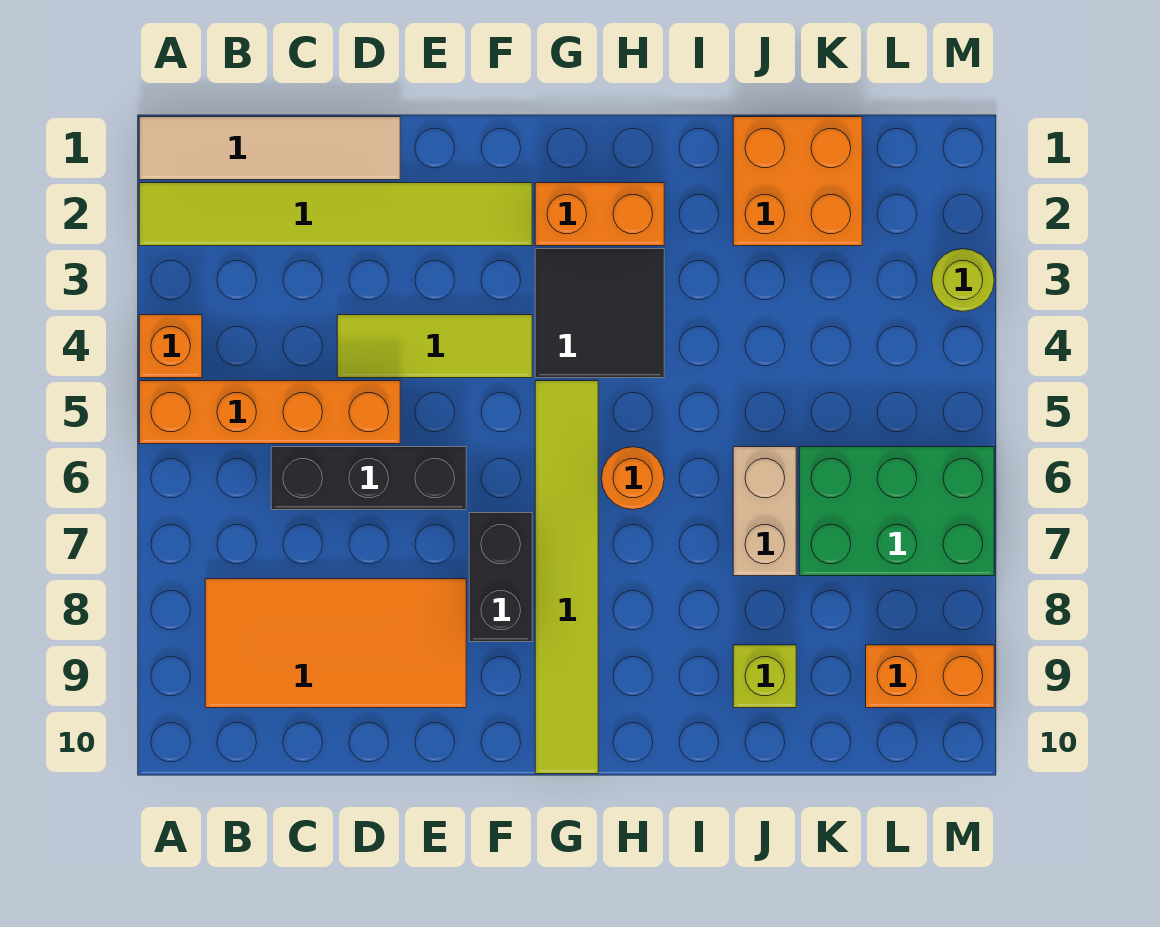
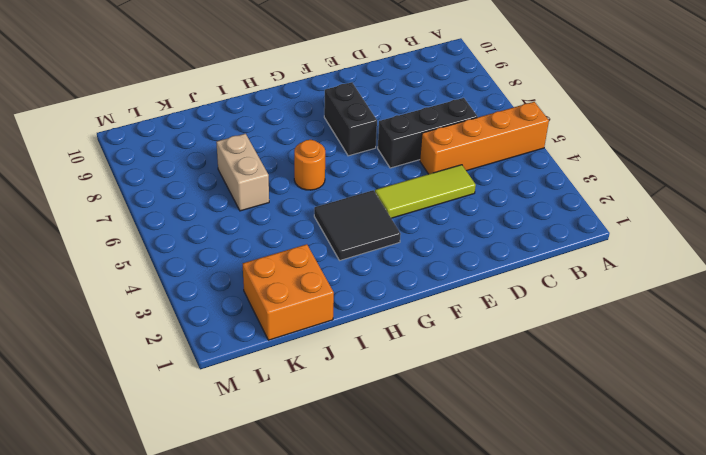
none -> tan tile A1:D1 level 1
none -> lime tile A2:F2 level 1
none -> orange brick A4 level 1

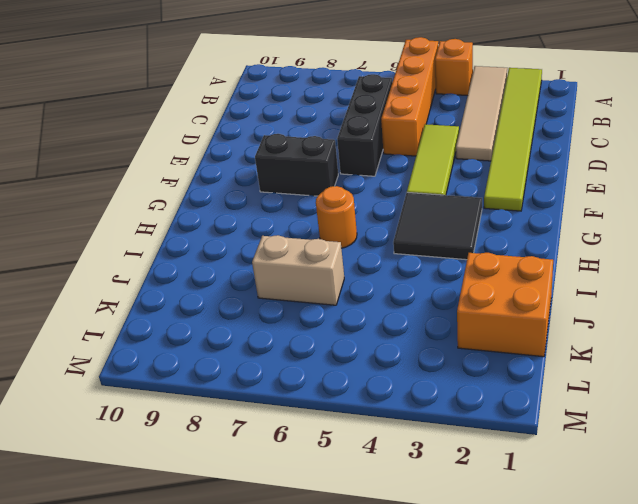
tan tile A3:D3 level 1 -> tan tile A1:D1 level 1
none -> orange tile B8:E9 level 1
none -> orange brick G2:H2 level 1
none -> lime tile G5:G10 level 1

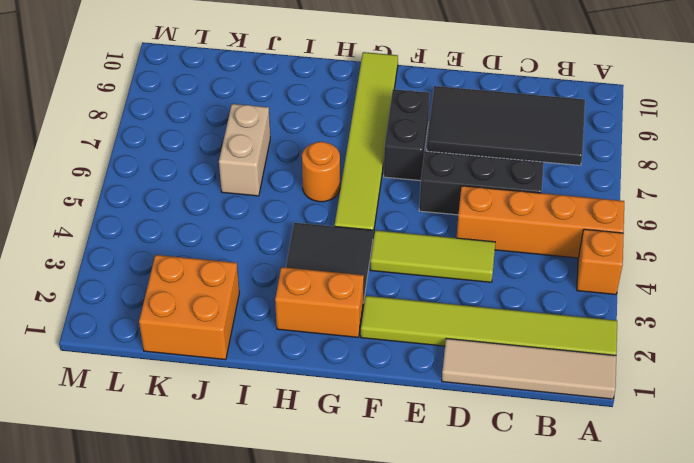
black tile B8:E9 level 1 -> orange tile B8:E9 level 1
none -> lime brick J9 level 1
none -> green brick K6:M7 level 1
none -> orange brick L9:M9 level 1

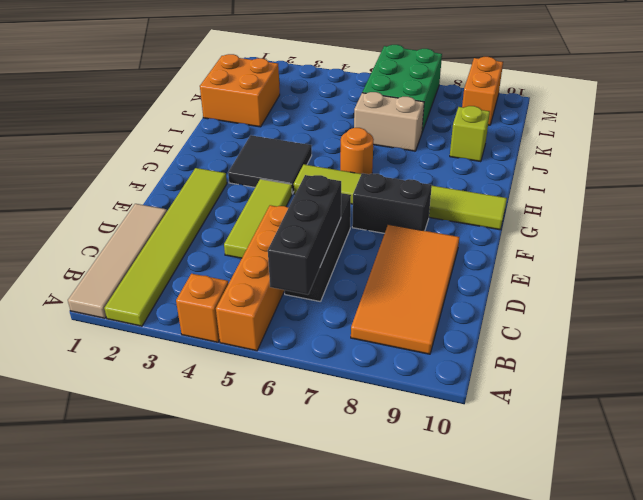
black brick B6:D6 level 2 -> none
none -> orange brick G2:H2 level 1
none -> lime round brick M3 level 1

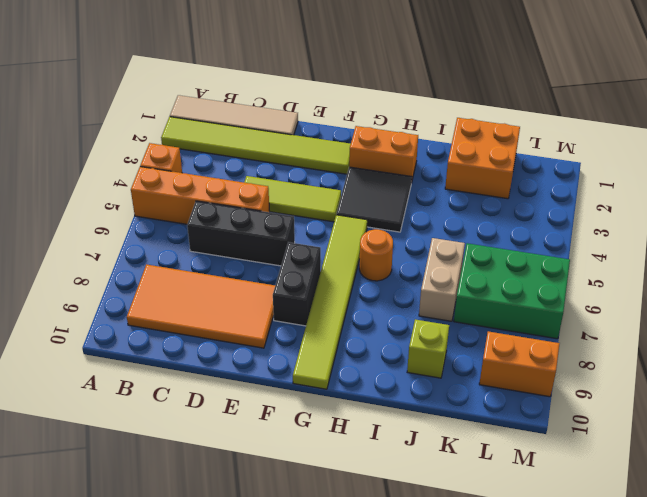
none -> lime round brick M3 level 1

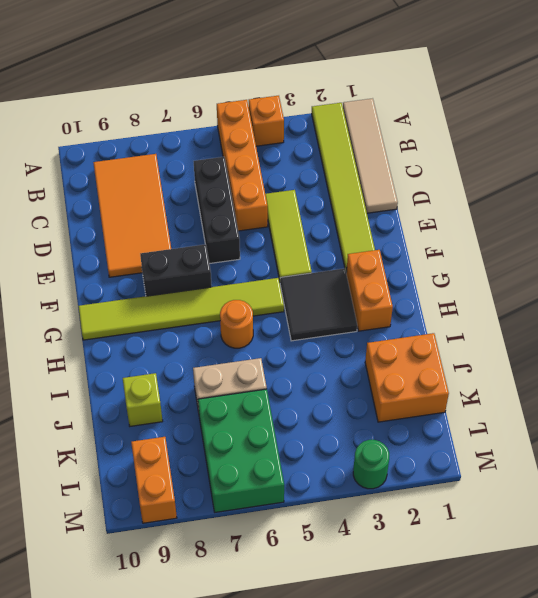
green round brick M3 level 1 -> lime round brick M3 level 1

